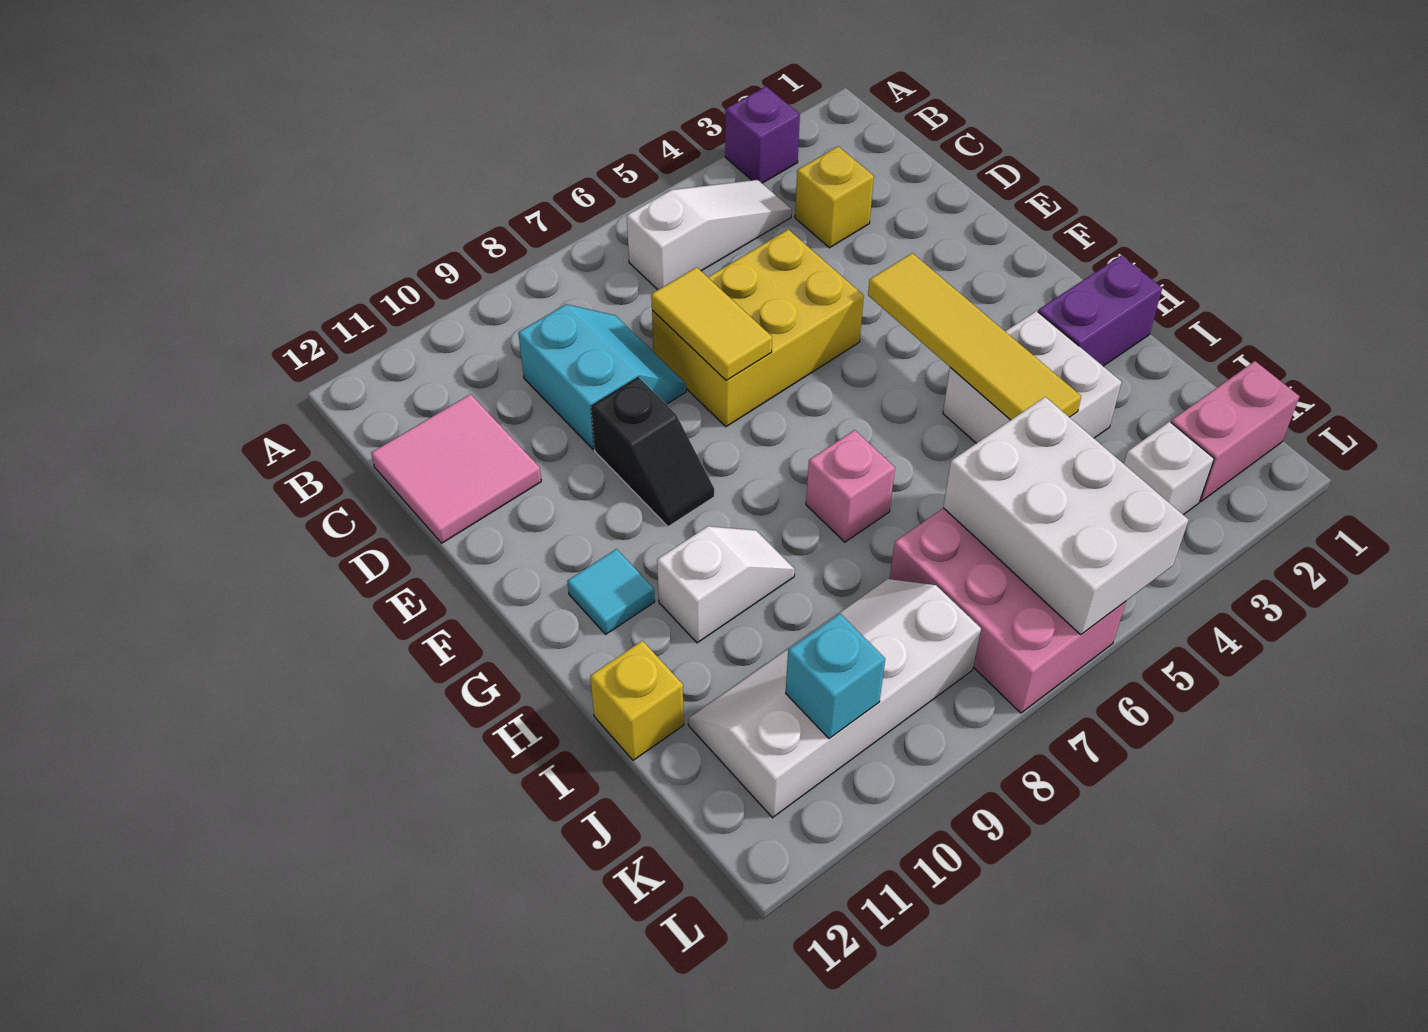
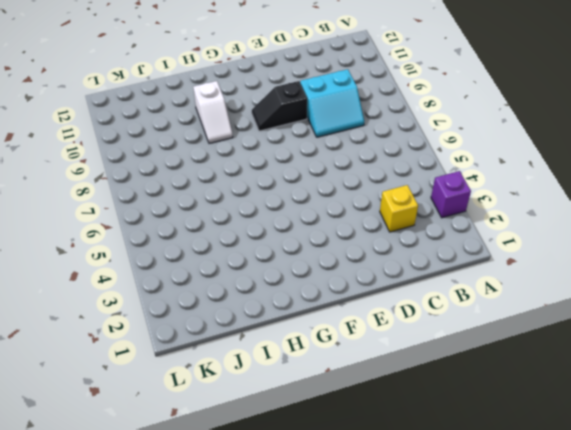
none -> white slope B4:B6 level 1 top 6
none -> pink tile C11:D12 level 1
none -> yellow brick D5:E7 level 1

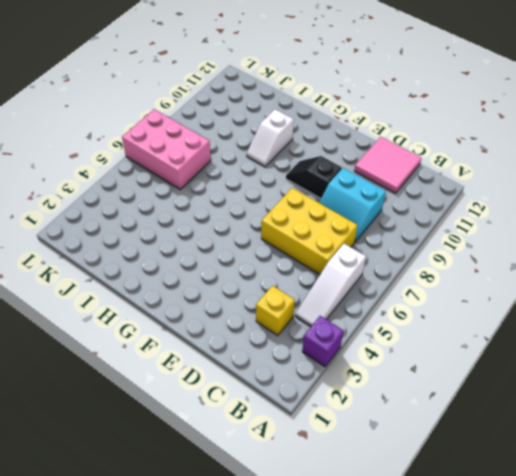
yellow brick C6:E7 level 1 -> yellow brick D5:E7 level 1
none -> cyan tile G11 level 1
none -> purple brick H1:H2 level 1
none -> white brick H3:I4 level 1

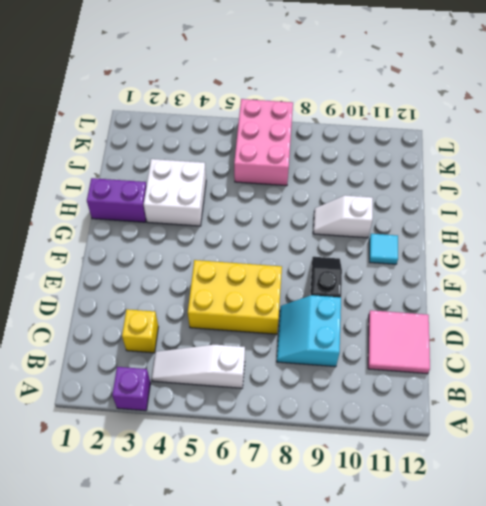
none -> pink brick H7 level 1
none -> yellow brick I12 level 1
none -> white slope J8:K11 level 1 top K

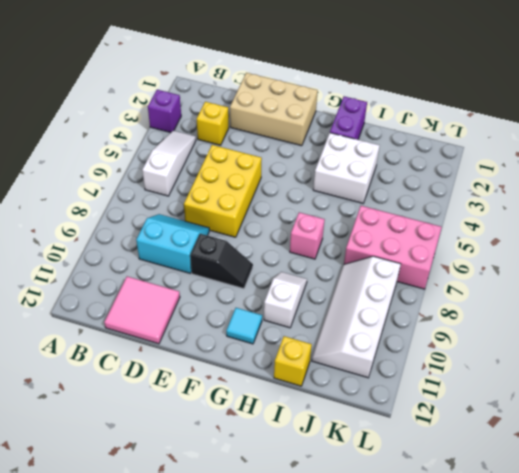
tan brick D1:F2 level 1 -> none
none -> pink brick K1:K2 level 1
none -> white brick K3 level 1
none -> yellow tile D7:E7 level 2

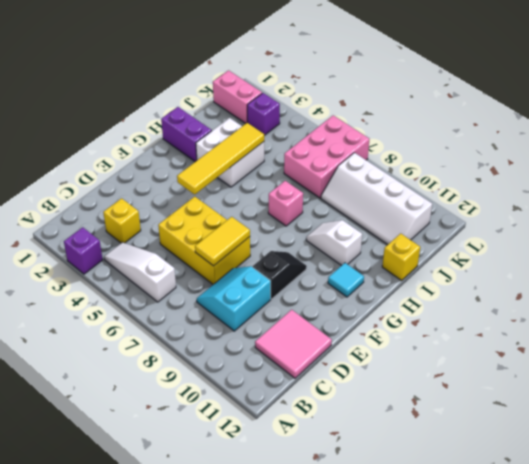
purple brick K3 level 1 -> white brick K3 level 1
none -> white brick J5:L6 level 2
none -> cyan brick K10 level 2

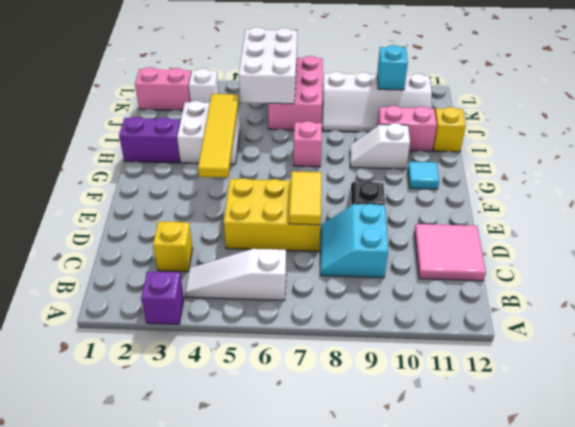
pink brick I10:I11 level 1 -> none

